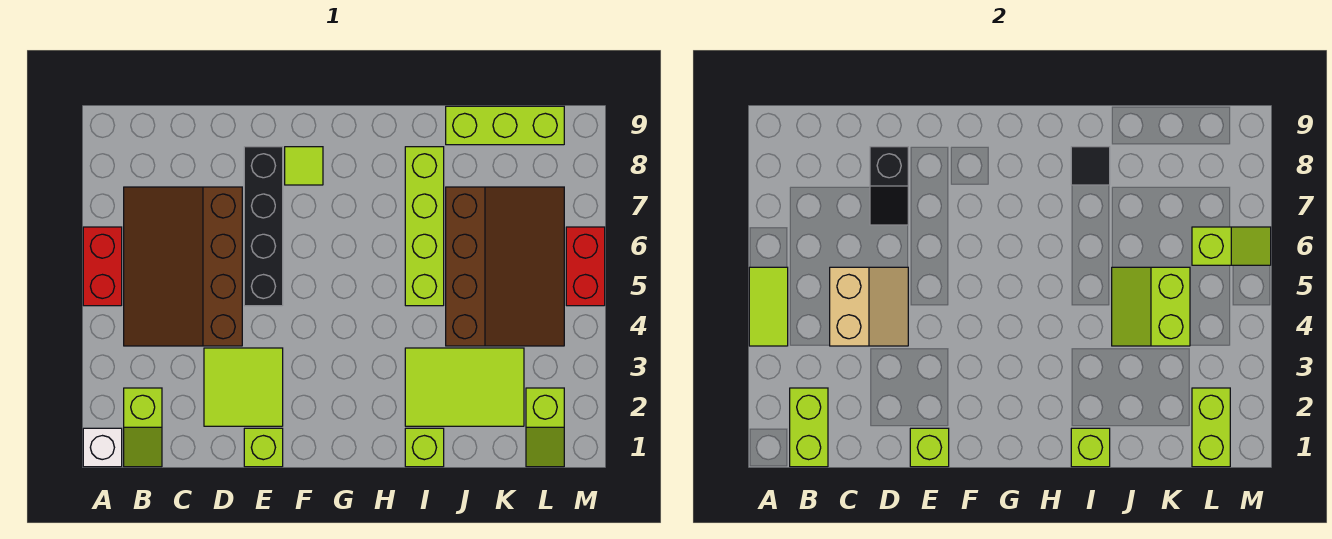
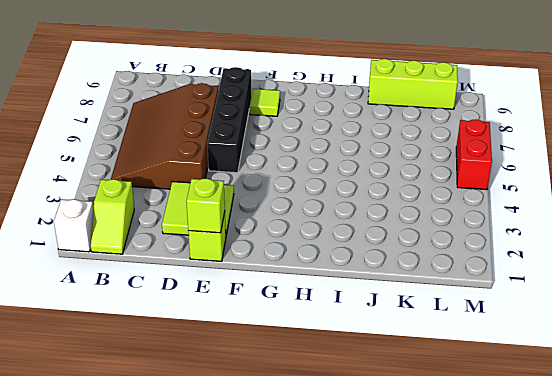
none -> red brick A5:A6 level 1
none -> lime brick I1 level 1
none -> lime tile I2:K3 level 1

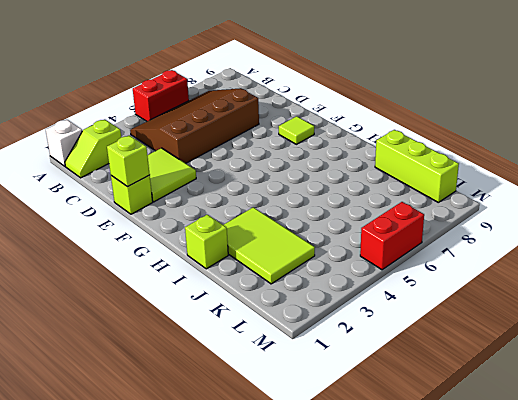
none -> black brick E5:E8 level 1
none -> lime brick I5:I8 level 1
none -> brown slope J4:L7 level 1 top J

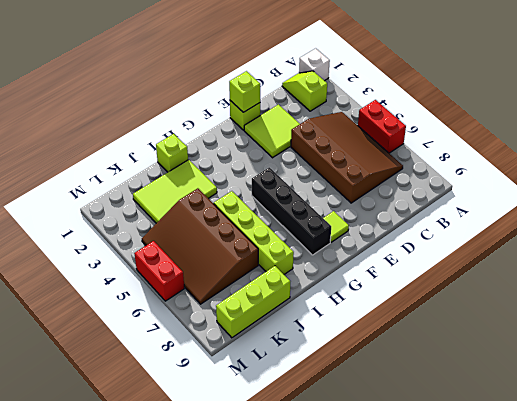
black brick G5:G8 level 1 -> black brick E5:E8 level 1
none -> lime slope L1:L2 level 1 top 2
none -> lime tile A4:A5 level 2
none -> lime brick B1:B2 level 2

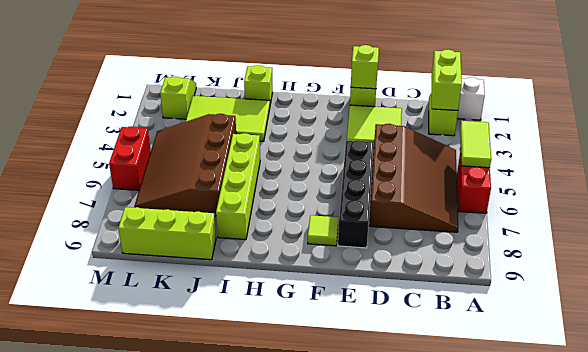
none -> tan slope C4:D5 level 2 top C
none -> black slope D7:D8 level 2 top 8
none -> lime brick I1 level 2

